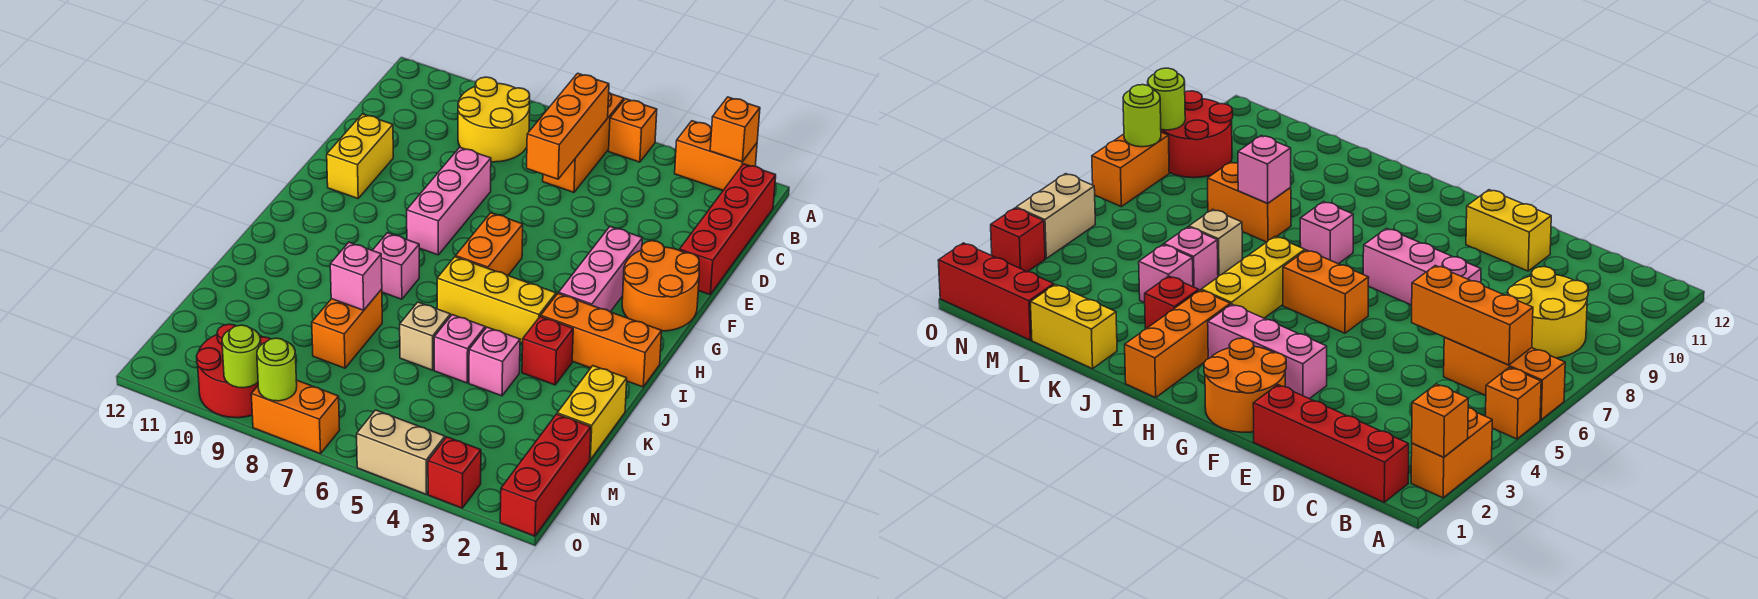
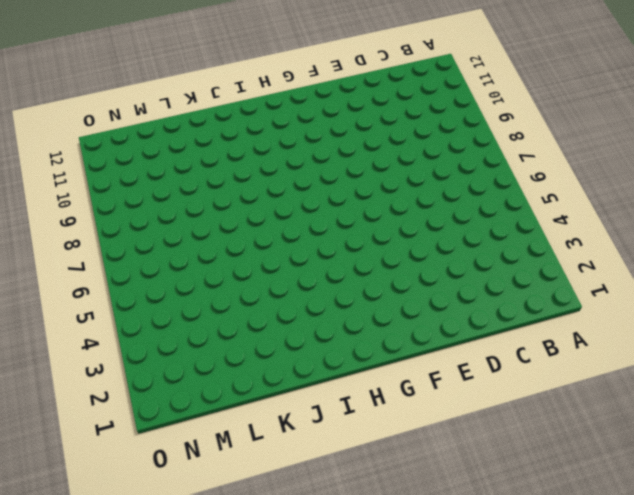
none -> orange brick A2:A3 level 1
none -> orange brick A5 level 1
none -> orange brick A6:C6 level 1

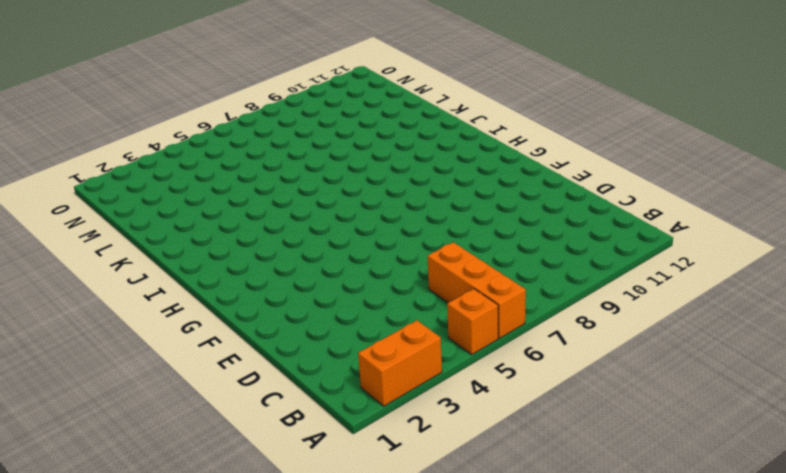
none -> red brick B1:E1 level 1
none -> yellow round brick B8:C9 level 1
none -> pink brick E8:G8 level 1

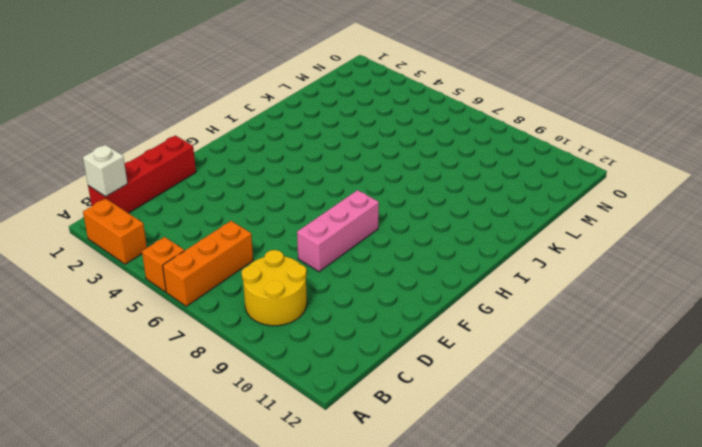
white brick B1 level 2 -> none
none -> yellow brick E11:F11 level 1
none -> orange round brick F1:G2 level 1
none -> pink brick F3:H3 level 1

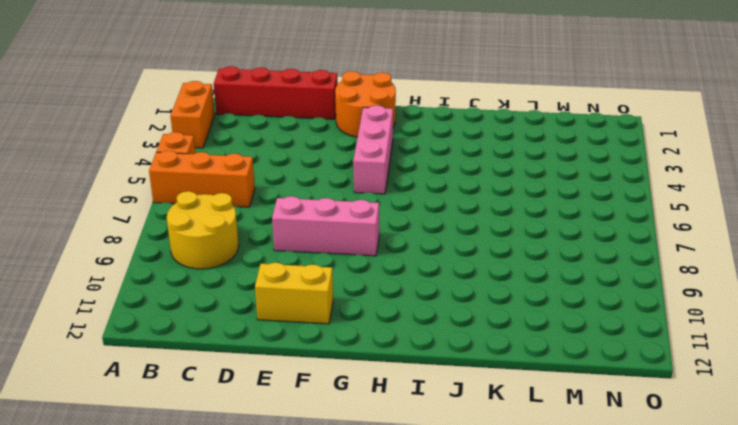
pink brick G3:G5 level 1 -> pink brick F3:H3 level 1
none -> orange brick G6:H6 level 1
none -> orange brick I1:I3 level 1
none -> yellow brick I4:I6 level 1

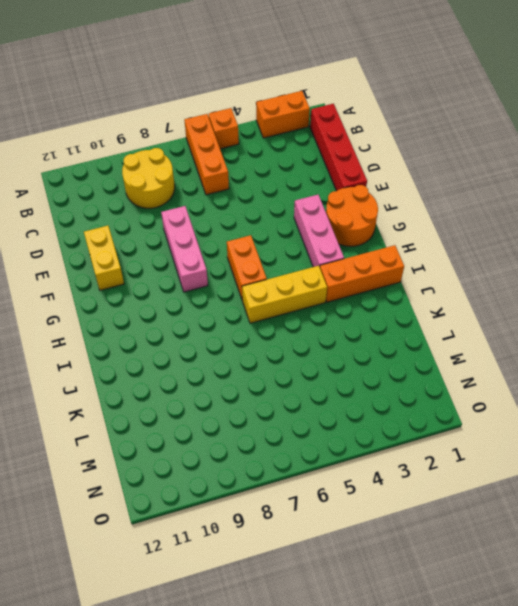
none -> pink brick I8 level 1
none -> red brick J3 level 1
none -> yellow brick K1:L1 level 1

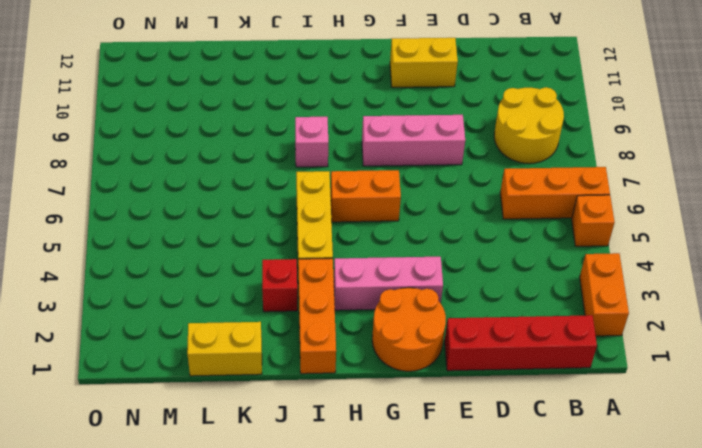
none -> pink brick K4 level 1
none -> pink brick K5 level 1
none -> tan brick K6 level 1

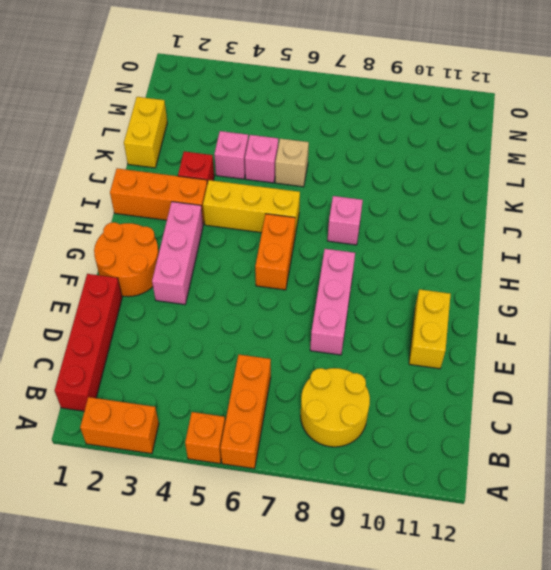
none -> orange brick K8:L8 level 1
none -> red brick M1:O1 level 1
none -> red round brick N9:O10 level 1

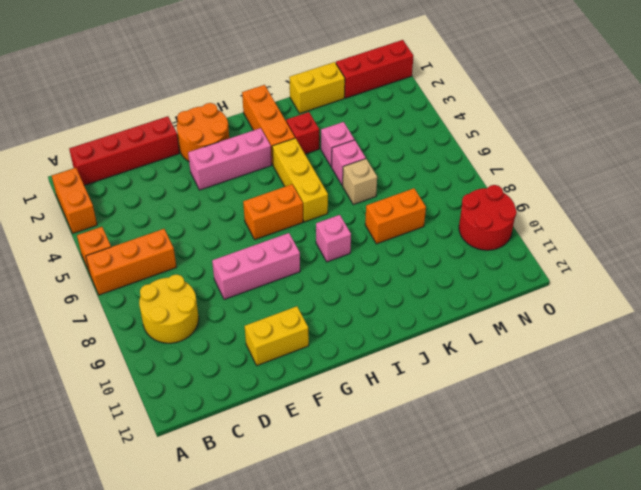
none -> red brick O3 level 1
none -> tan brick O4:O5 level 1
none -> orange brick O7:O8 level 1

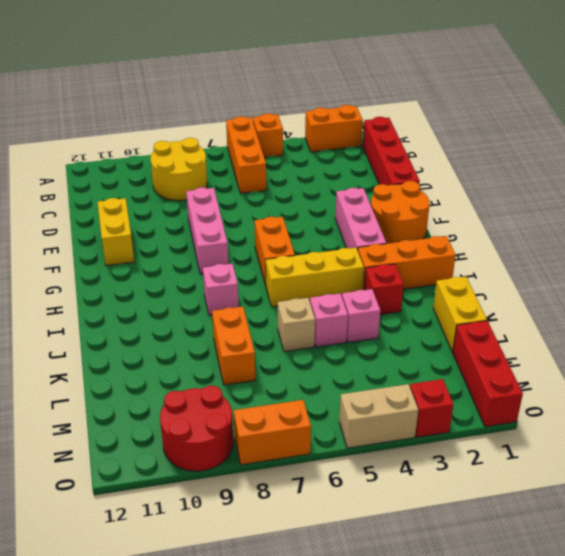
none -> orange brick A2 level 2
none -> orange brick B6:D6 level 2
none -> pink brick K8 level 2

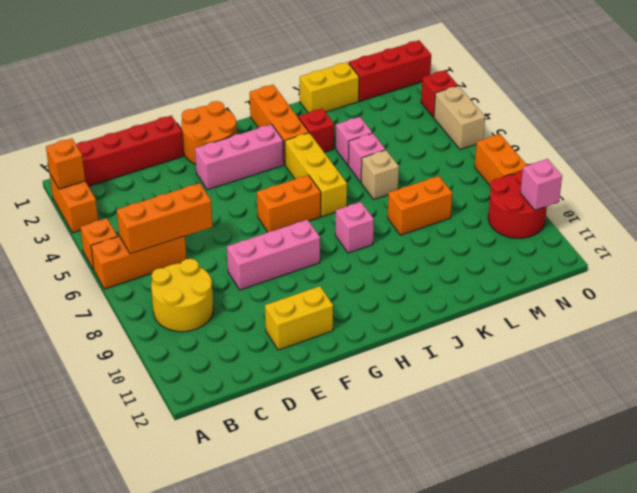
pink brick O10 level 2 -> pink brick K8 level 2
none -> lime round brick O8 level 2
none -> lime round brick O9 level 2

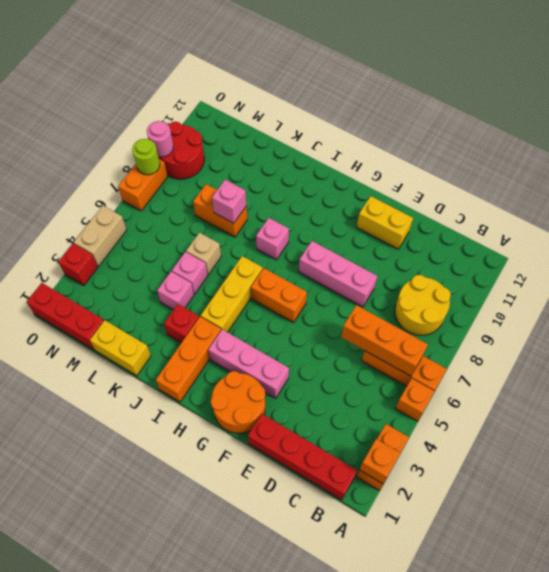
pink round brick O9 level 2 -> lime round brick O9 level 2

